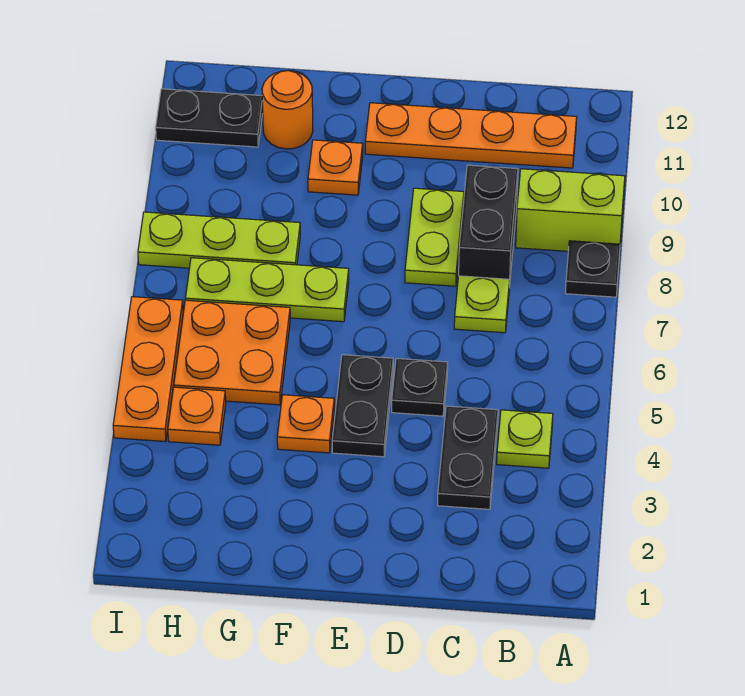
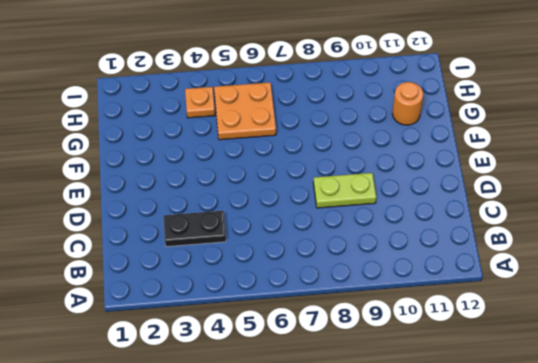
none -> black plate A8 level 1
none -> lime brick A9:B9 level 1
none -> lime plate B4 level 1

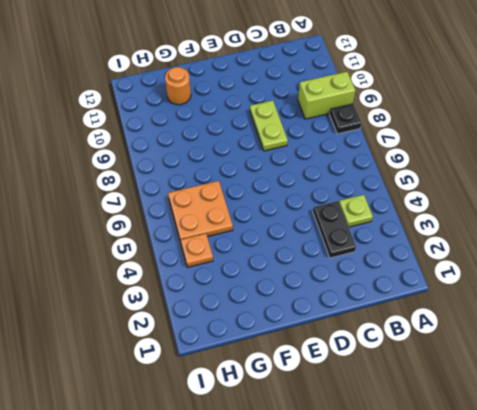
none -> orange plate B11:E11 level 1
none -> lime plate C7 level 1
none -> black brick C8:C9 level 1

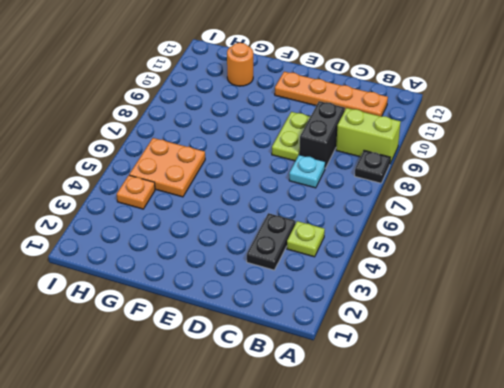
cyan plate C7 level 1 -> lime plate C7 level 1
none -> black plate D5 level 1
none -> black plate E4:E5 level 1
none -> orange plate F4 level 1

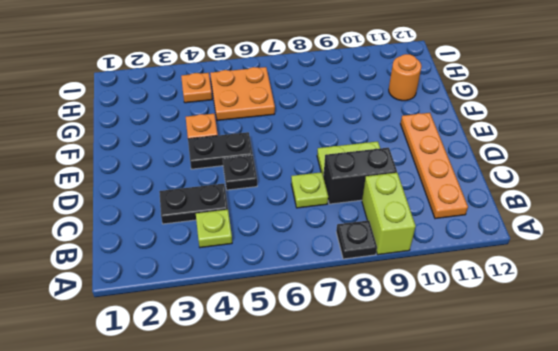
none -> lime plate F7:H7 level 1
none -> orange plate F10 level 1
none -> lime plate G8:I8 level 1

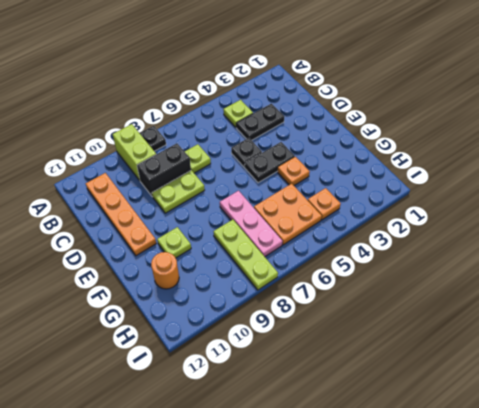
pink plate F7:H7 level 1 -> lime plate F7:H7 level 1
lime plate F10 level 1 -> orange plate F10 level 1
none -> black plate H11:I11 level 1
none -> orange plate I4:I6 level 1

